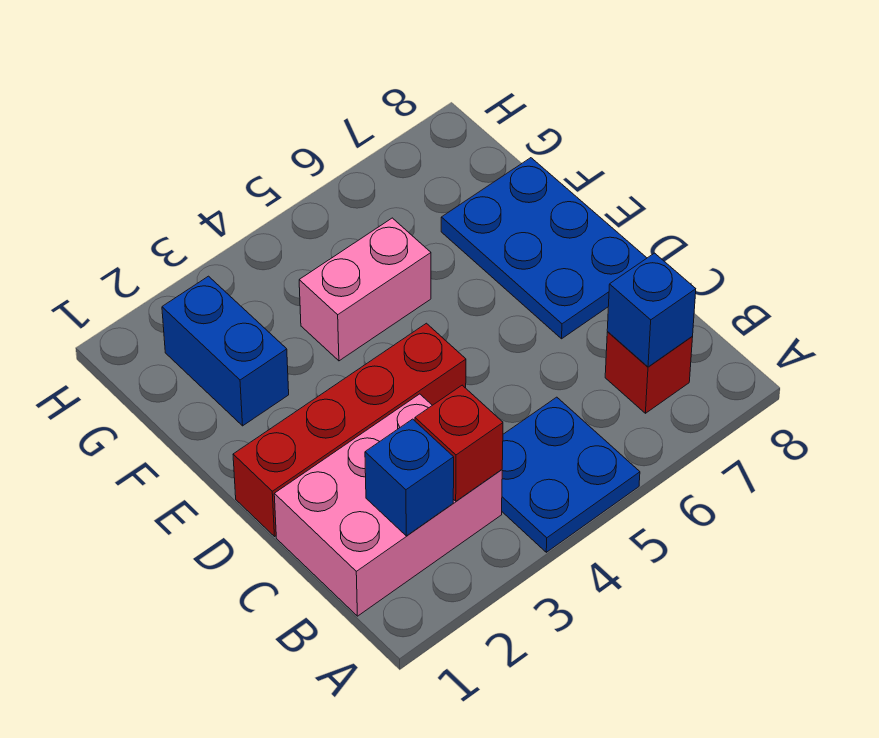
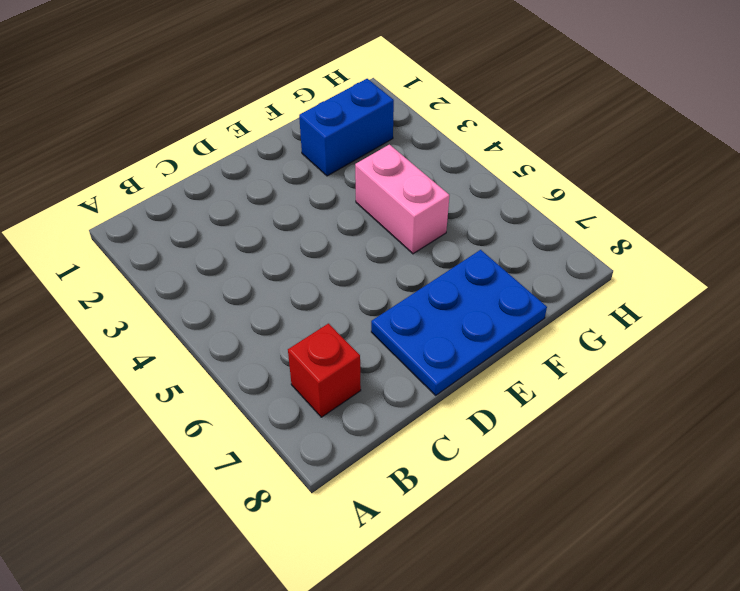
none -> blue plate A4:B5 level 1
none -> pink brick B1:C3 level 1

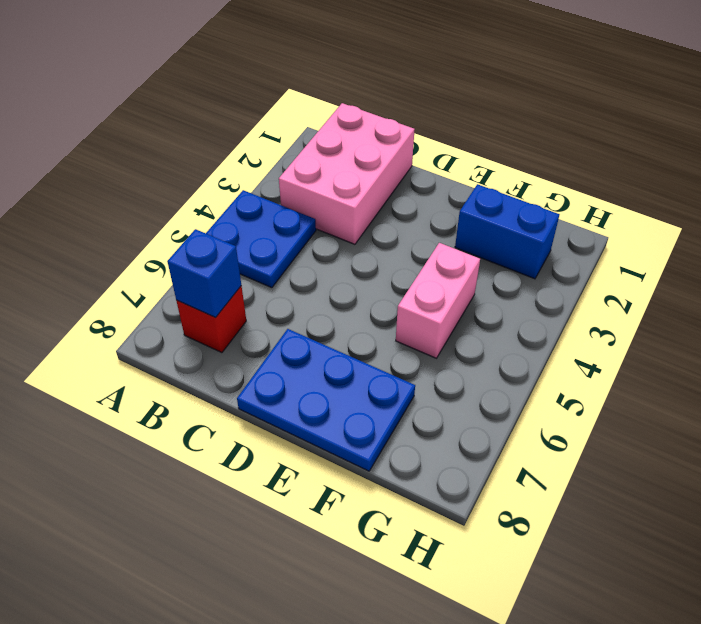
none -> red brick D1:D4 level 1
none -> blue brick B2 level 2

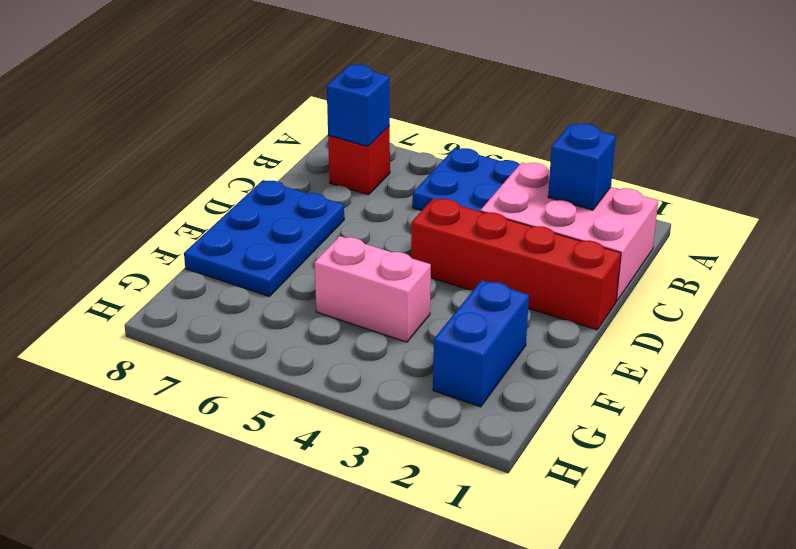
none -> red brick B3 level 2

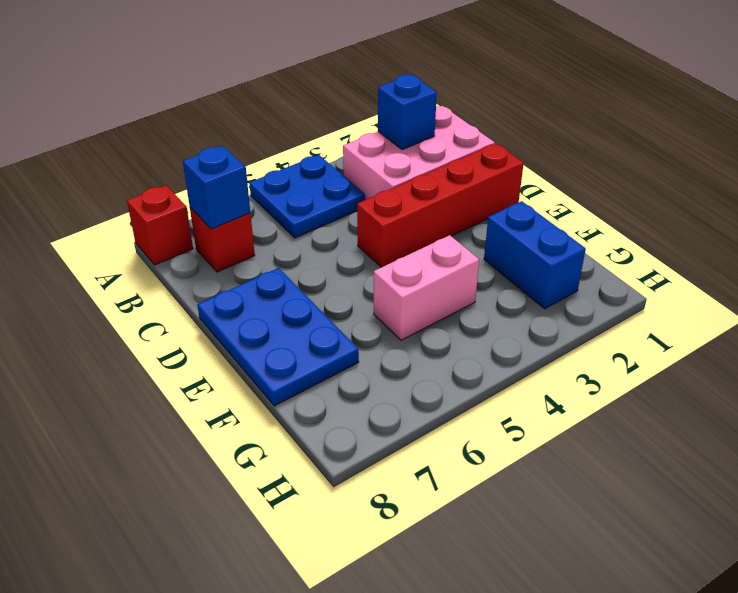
red brick A8 level 1 -> red brick B3 level 2

